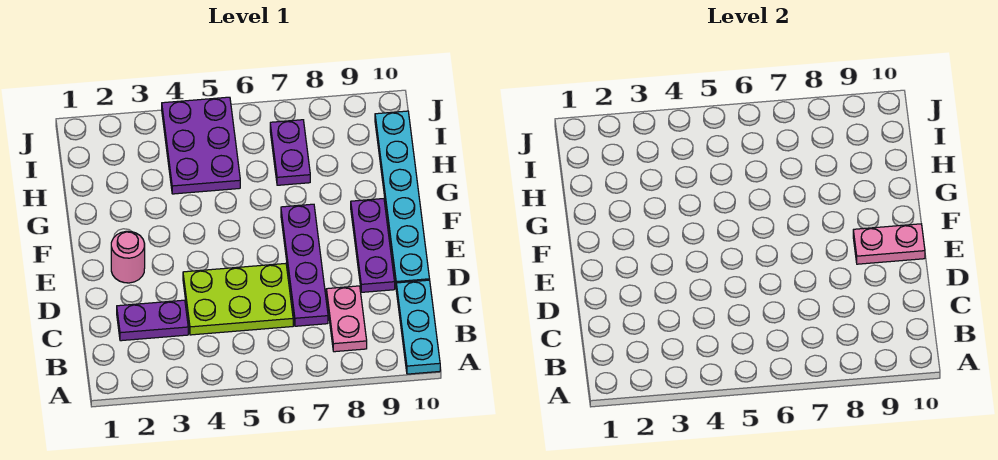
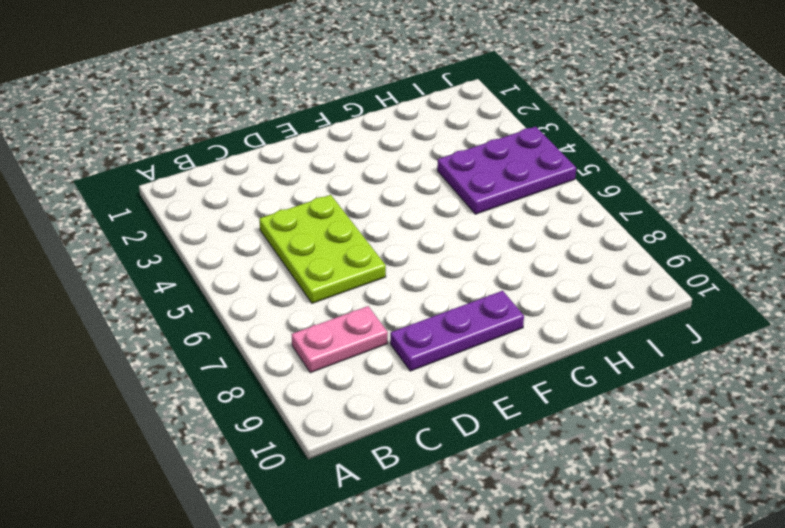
none -> cyan plate A10:C10 level 1
none -> purple plate C2:C3 level 1

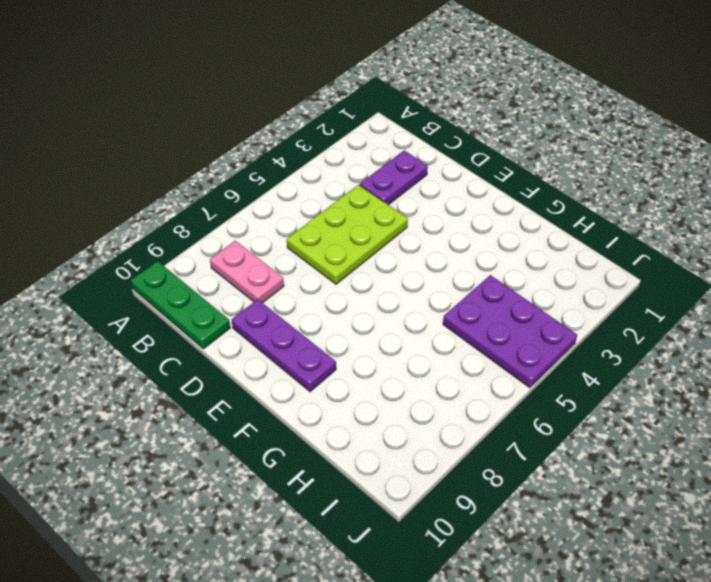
green plate A10:C10 level 1 -> cyan plate A10:C10 level 1
none -> purple plate C7:F7 level 1
none -> cyan plate D10:I10 level 1

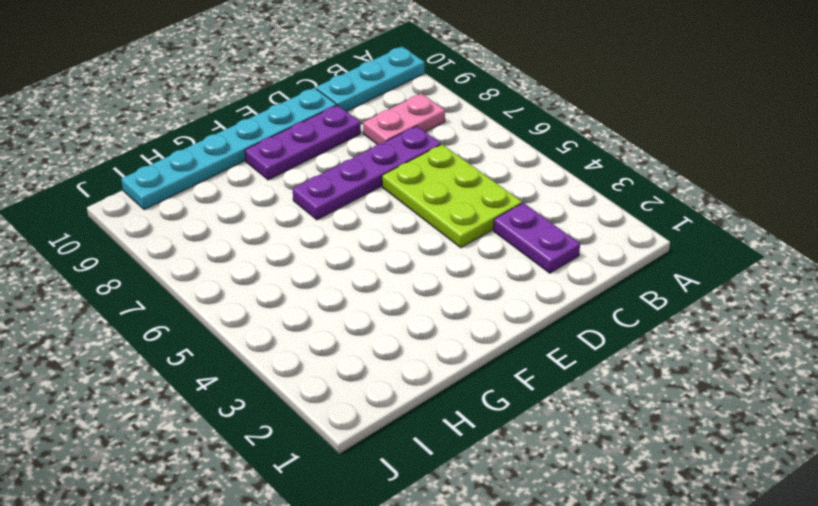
none -> pink round brick E2 level 1
none -> purple plate H4:J5 level 1

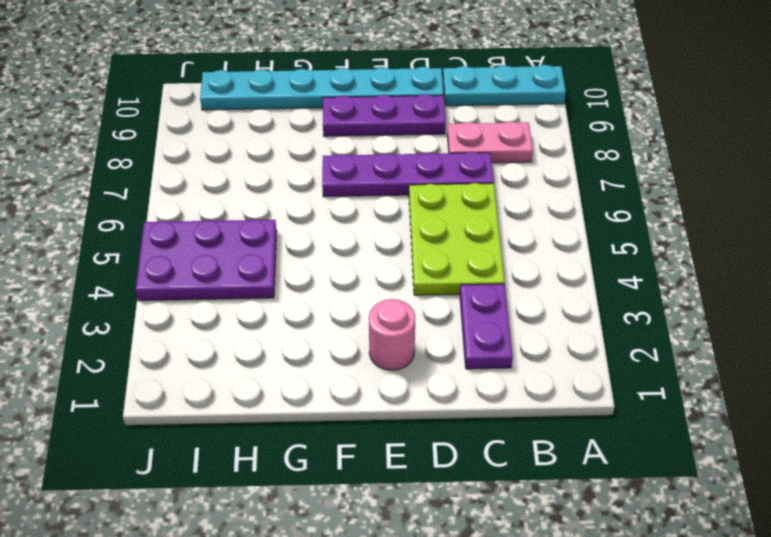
none -> purple plate H7:I7 level 1
none -> pink plate E9:E10 level 2

